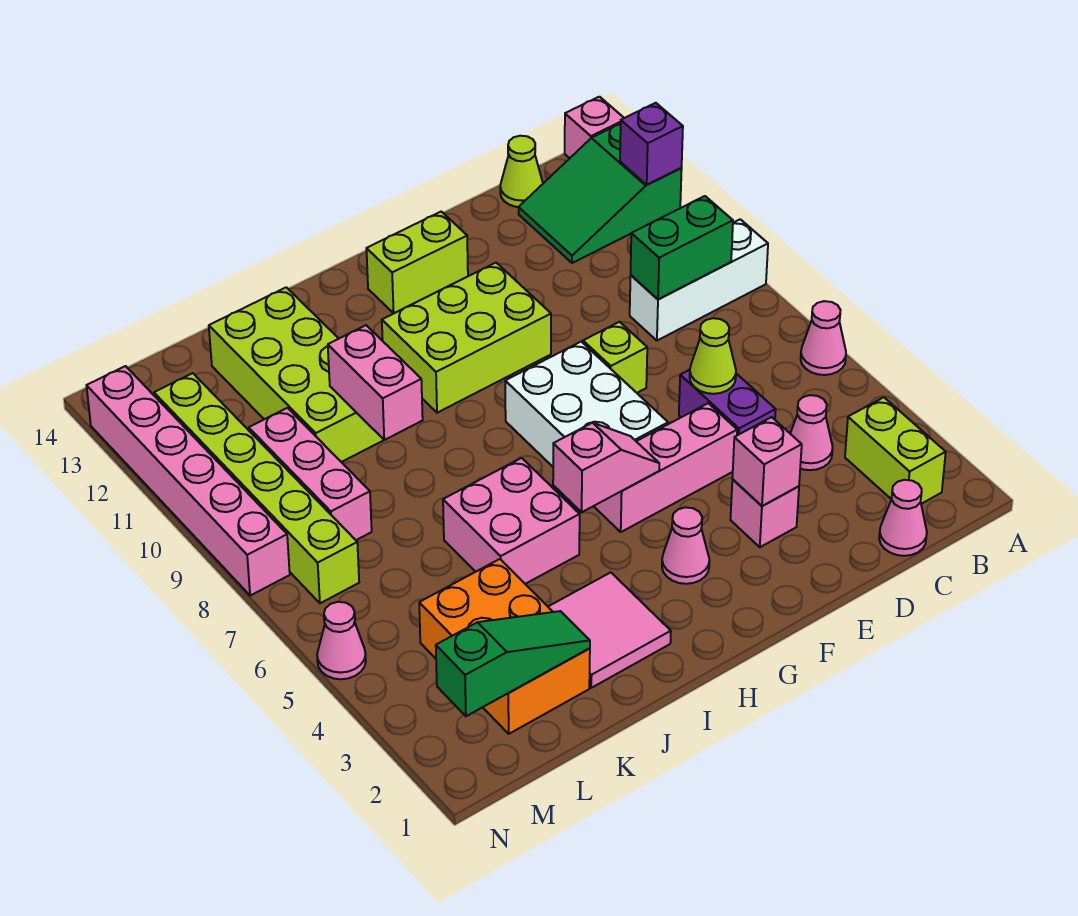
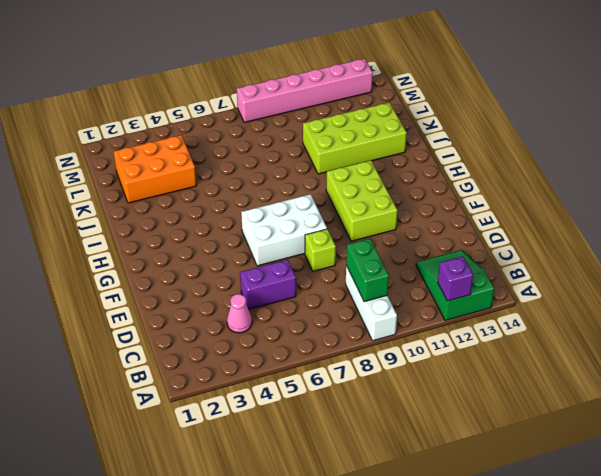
none -> pink cone A6 level 1
none -> pink brick A14 level 1
none -> lime brick B2:B3 level 1
none -> pink cone C1 level 1

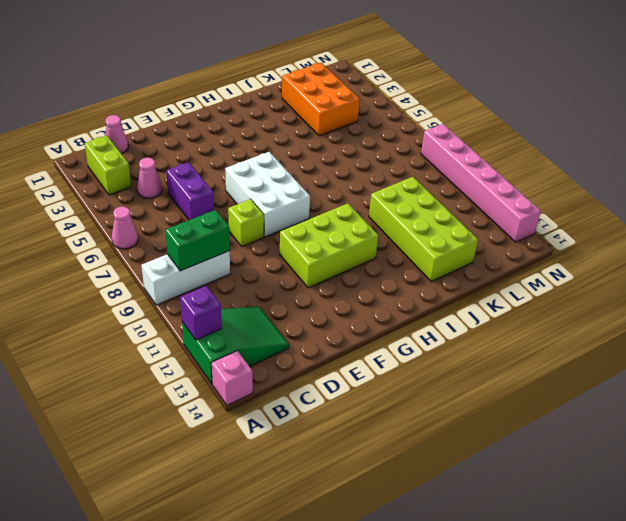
none -> lime cone C14 level 1
none -> pink brick E3 level 1
none -> pink brick E5:G5 level 1
none -> lime brick F13:G13 level 1

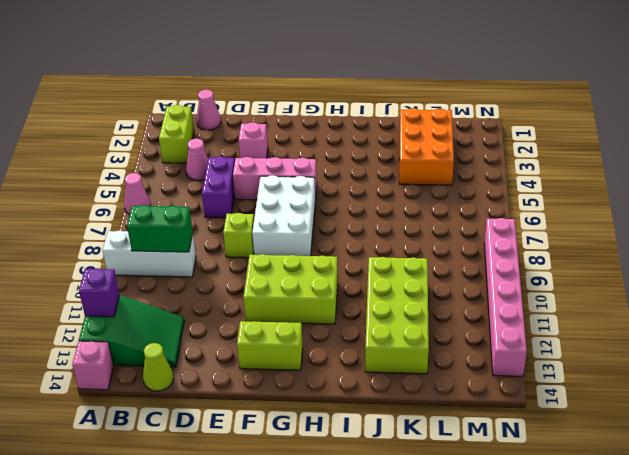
none -> pink cone G3 level 1
none -> pink tile I2:J3 level 1
none -> pink brick I5:J6 level 1
none -> pink brick L8:L10 level 1

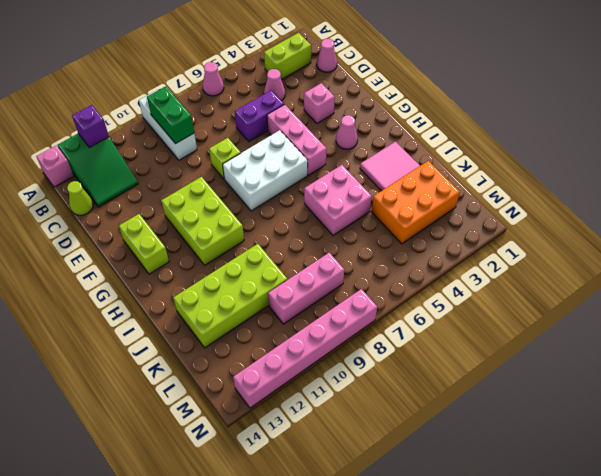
none -> lime brick M7:M12 level 1
none -> pink cone N5 level 1
none -> lime cone D6 level 2
none -> pink brick E3 level 2

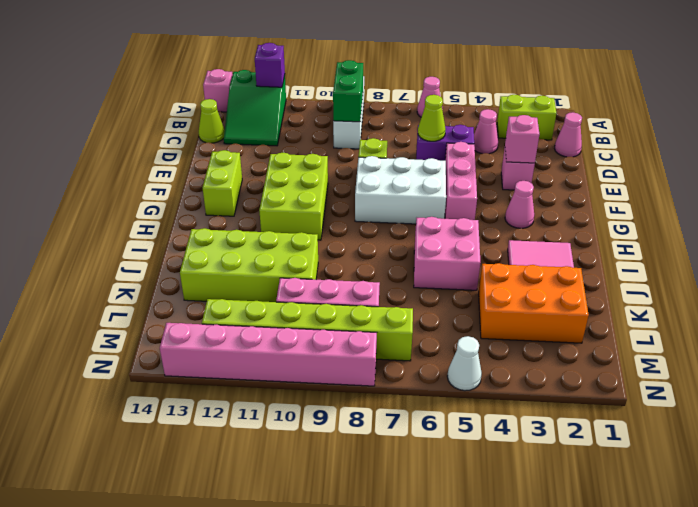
white cone N5 level 1 -> pink cone N5 level 1
none -> pink slope G5:H5 level 2 top H
none -> pink brick J9:J10 level 2
none -> green slope K2:M2 level 2 top M

